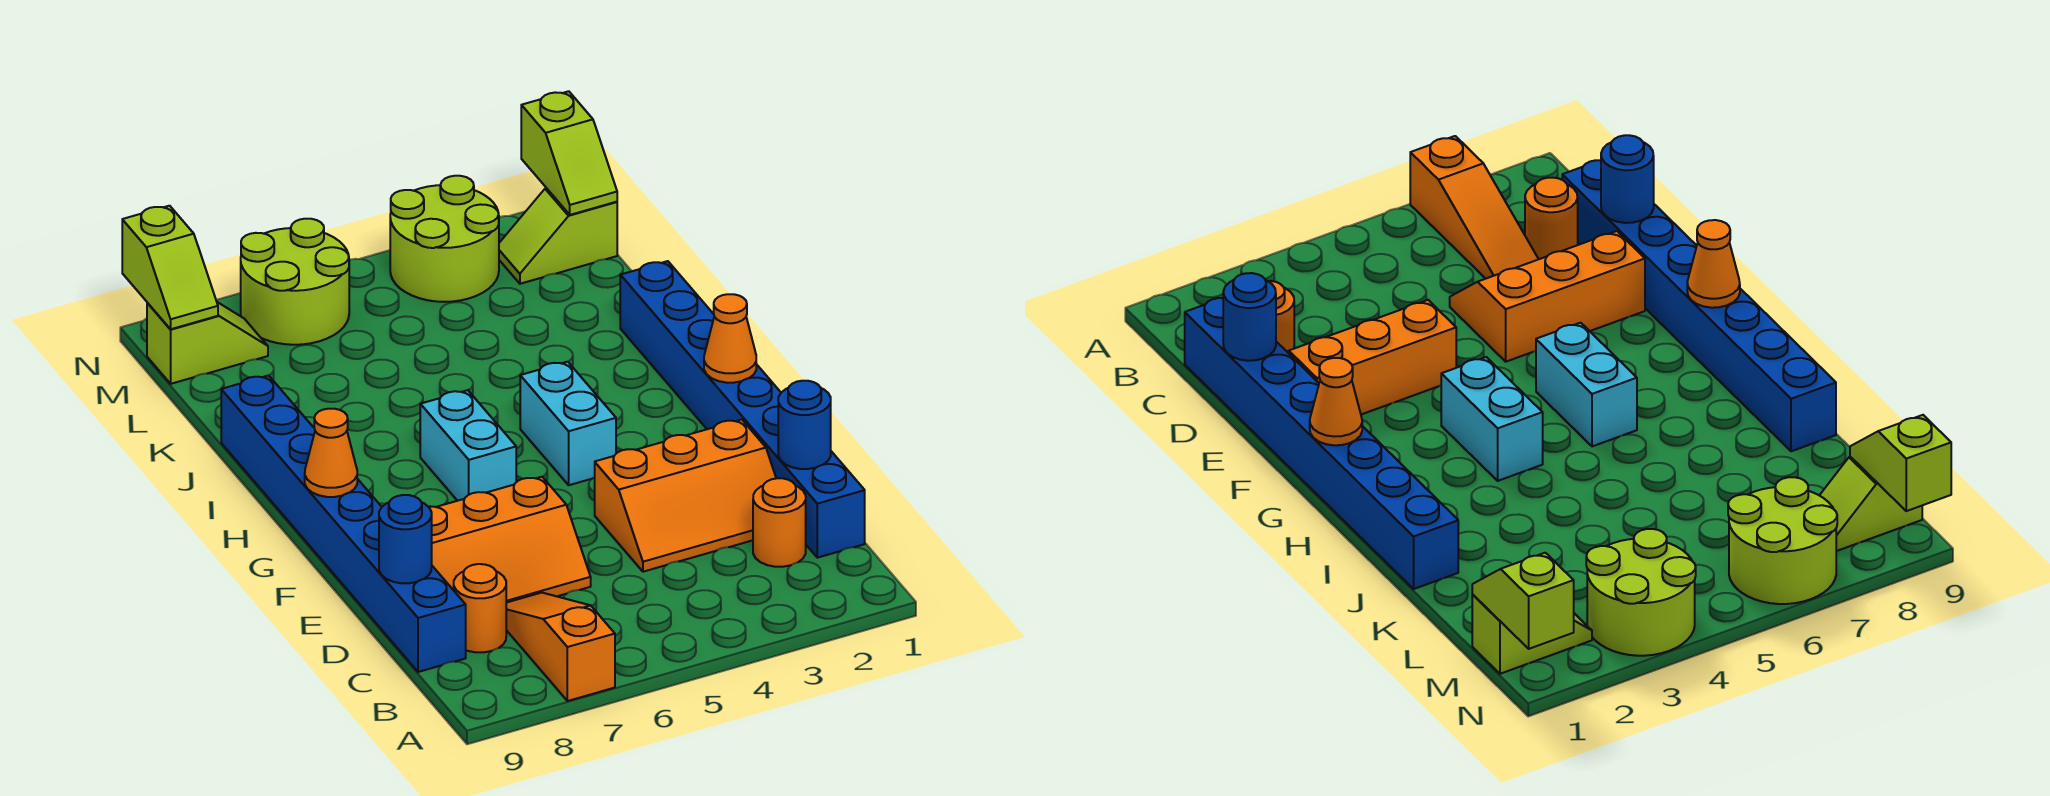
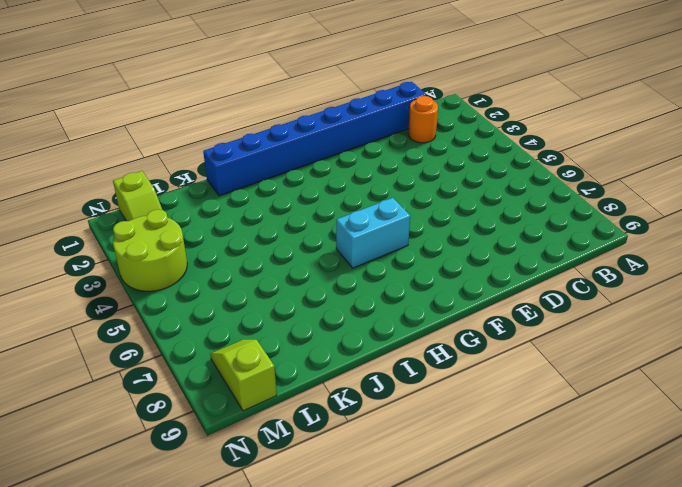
none -> orange slope A7:C7 level 1 top A
none -> orange round brick C8 level 1
none -> blue brick C9:J9 level 1

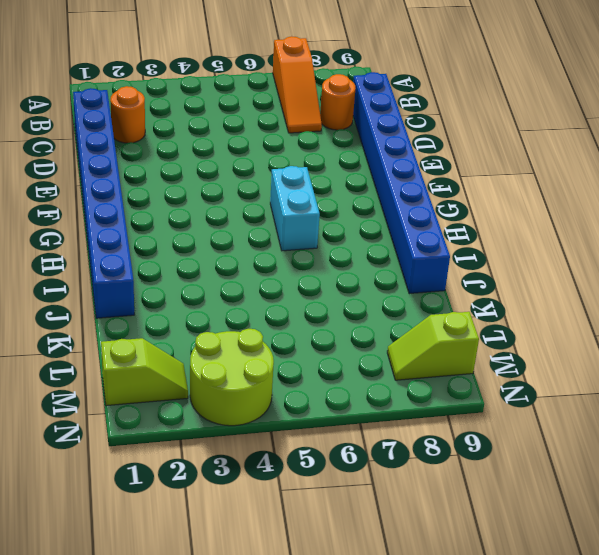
none -> orange slope D2:E4 level 1 top E
none -> orange slope D6:E8 level 1 top E
none -> cyan brick G4:H4 level 1

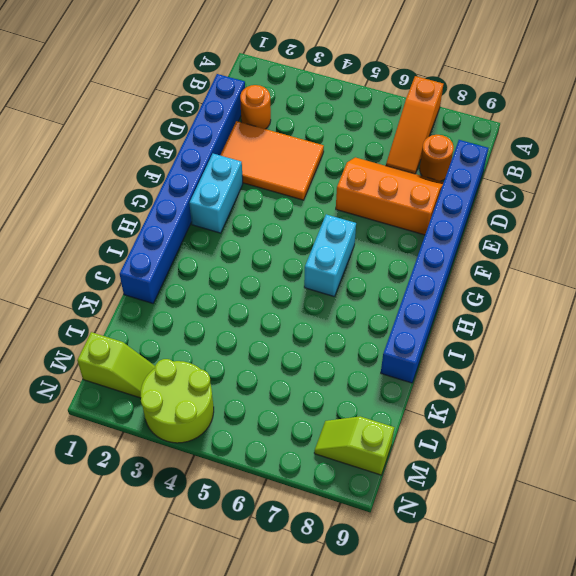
orange tile D2:E4 level 1 -> orange slope D2:E4 level 1 top E
cyan brick F2:G2 level 1 -> cyan brick G4:H4 level 1
none -> lime round brick M6:N7 level 1
none -> blue round brick D1 level 2
none -> blue round brick D9 level 2

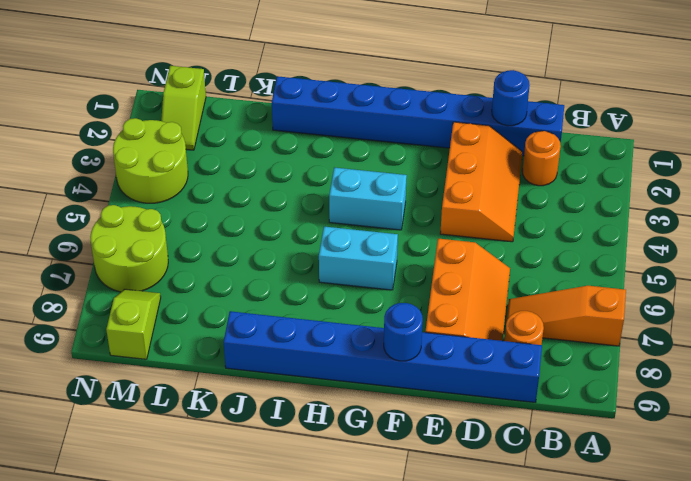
blue round brick F9 level 2 -> blue round brick D9 level 2
none -> orange cone G1 level 2
none -> orange cone G9 level 2
none -> lime slope M1:N1 level 2 top N

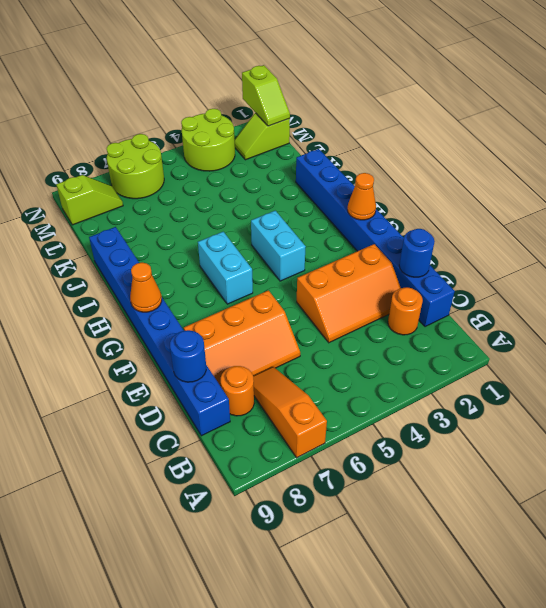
none -> lime slope M9:N9 level 2 top N

